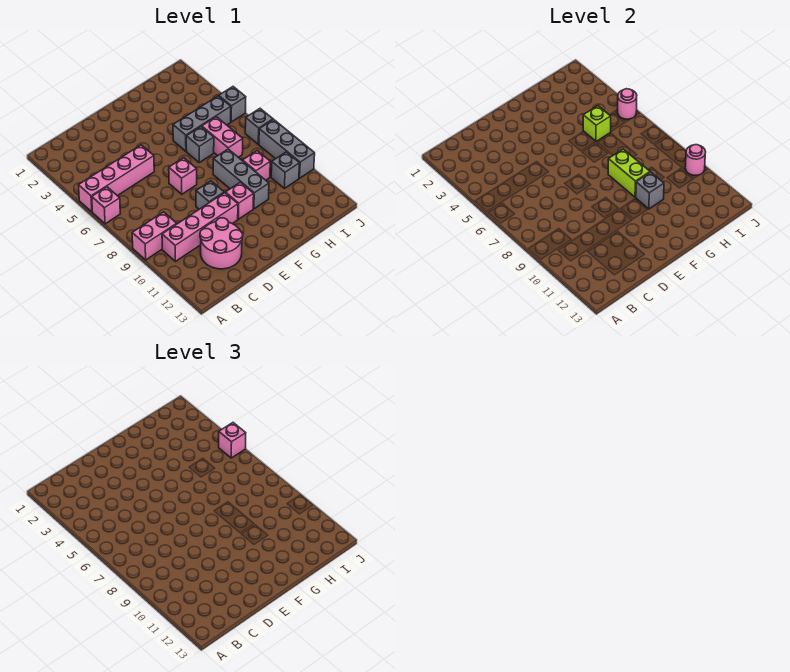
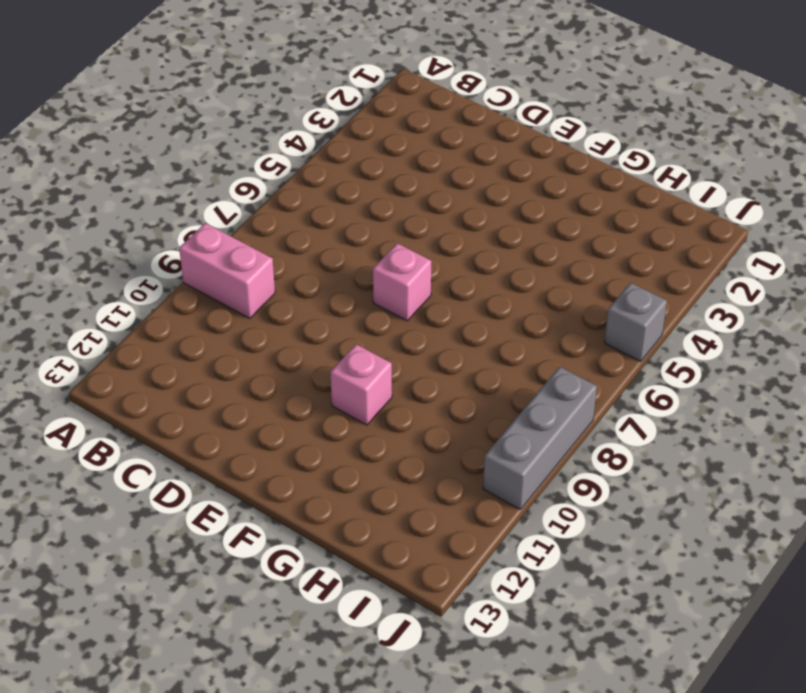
none -> pink brick A5:D5 level 1
none -> pink brick A6 level 1
none -> pink brick B10:E10 level 1

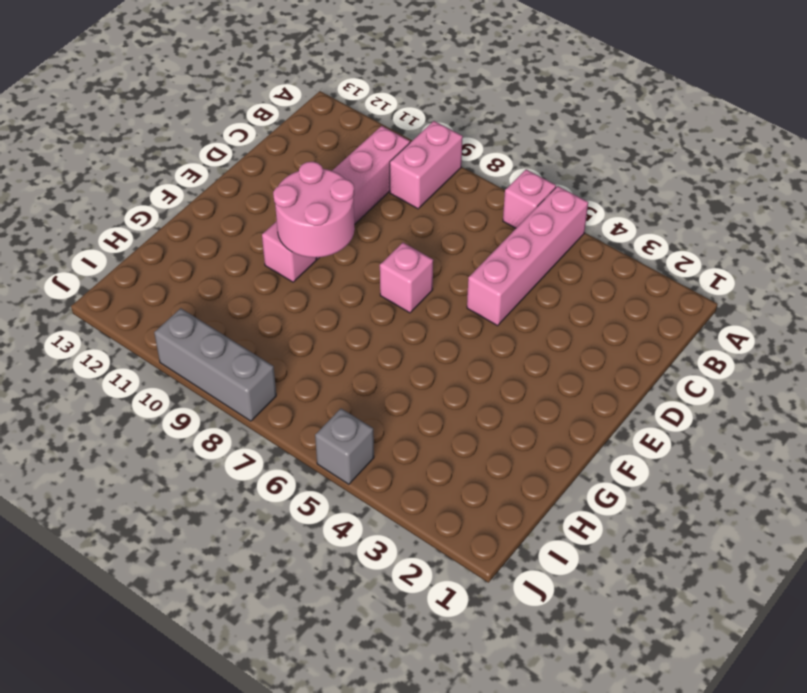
pink round brick E9:F10 level 2 -> pink round brick C11:D12 level 1
none -> grey brick E9 level 1
none -> grey brick G5:I5 level 1
none -> grey brick G6 level 1

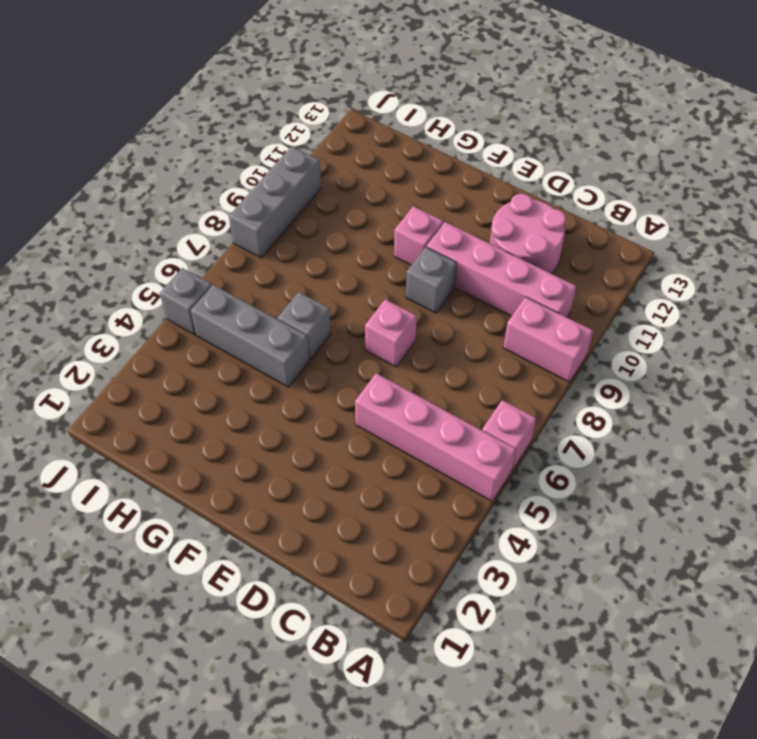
none -> grey brick G8:G10 level 1
none -> pink brick H6:H7 level 1
none -> pink brick H9 level 1

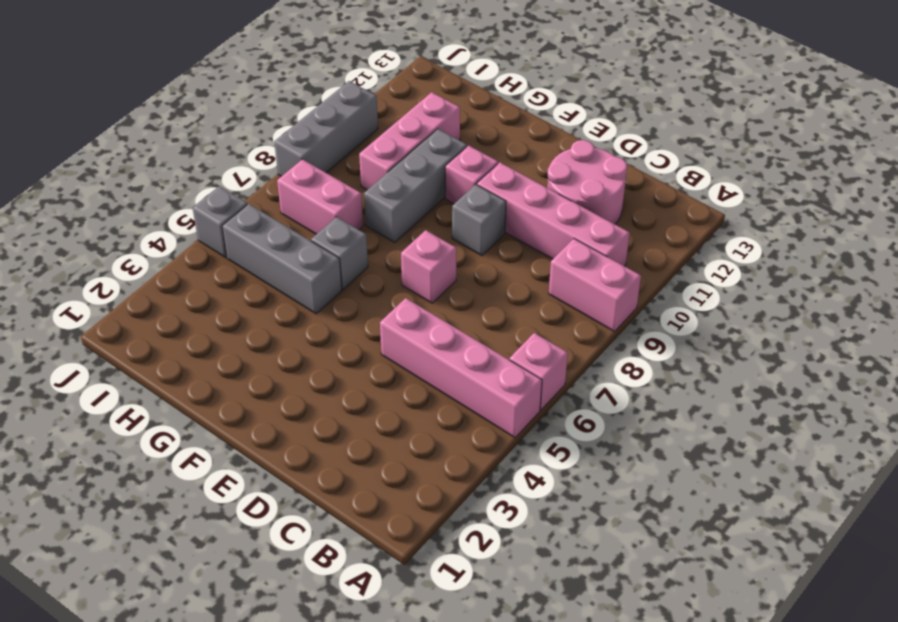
pink brick H7:I7 level 1 -> pink brick H6:H7 level 1
pink brick H9:H11 level 1 -> pink brick H9 level 1
none -> grey brick I10 level 1
none -> grey brick J7 level 1
none -> lime brick G8:G9 level 2

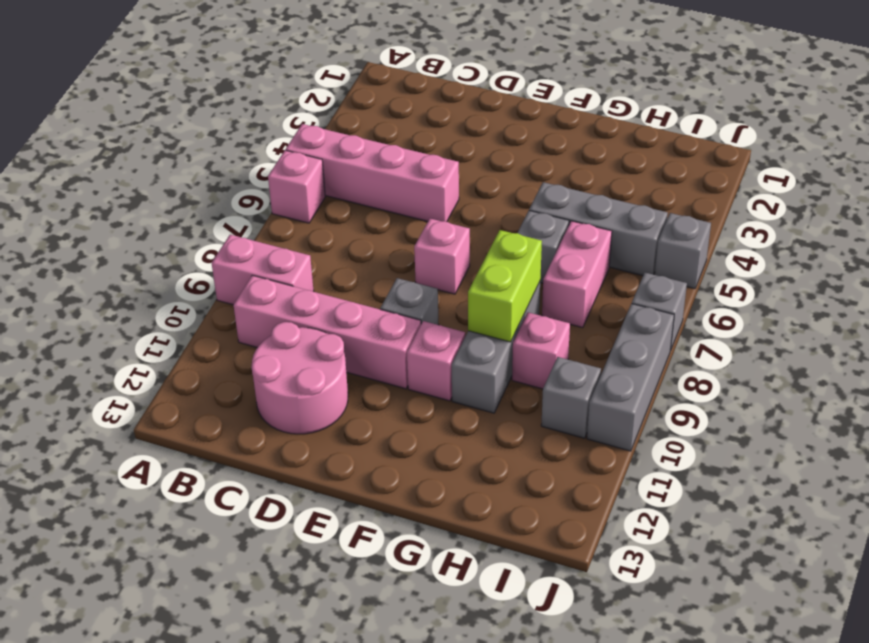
none -> grey brick G10 level 2
none -> lime brick H5 level 2
none -> pink round brick J5 level 2

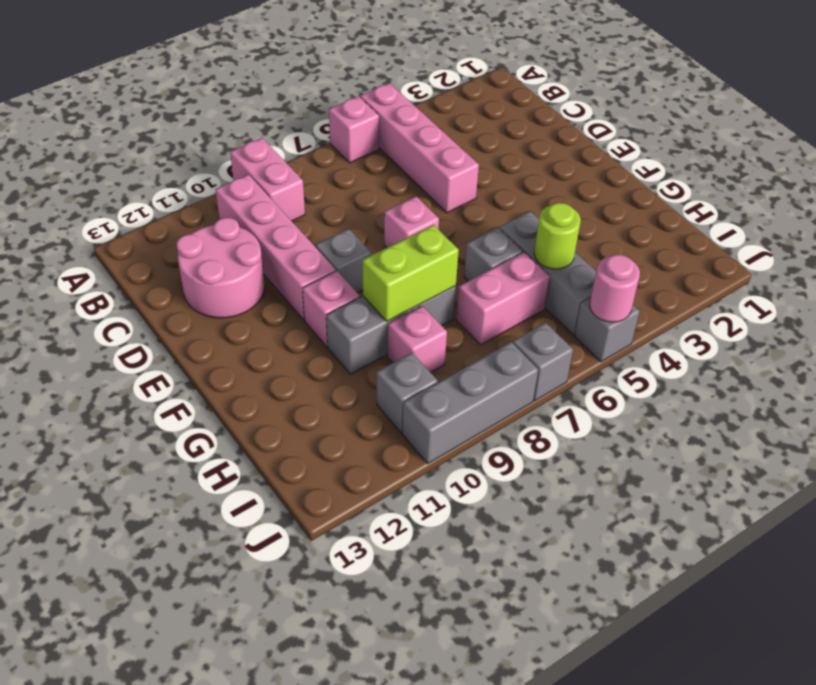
lime round brick H5 level 2 -> lime brick H5 level 2
none -> grey brick G10 level 2
none -> pink round brick J10 level 2
none -> pink brick J5 level 3

